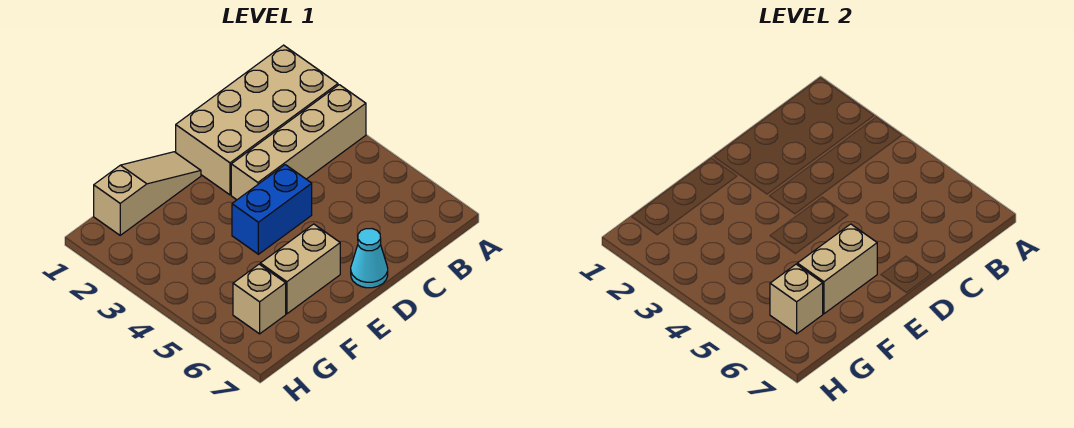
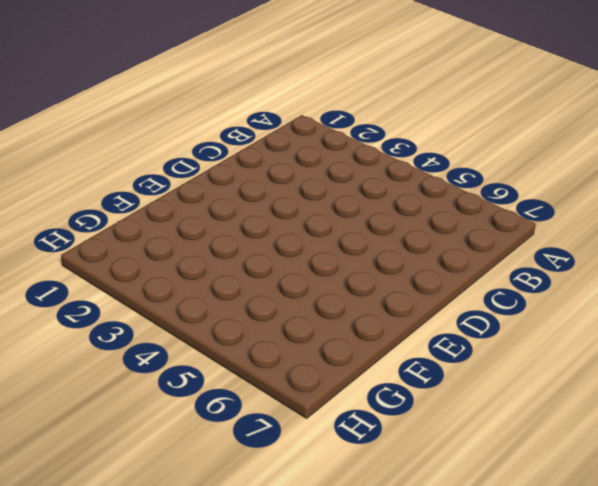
none -> tan brick A1:D2 level 1
none -> tan brick A3:D3 level 1

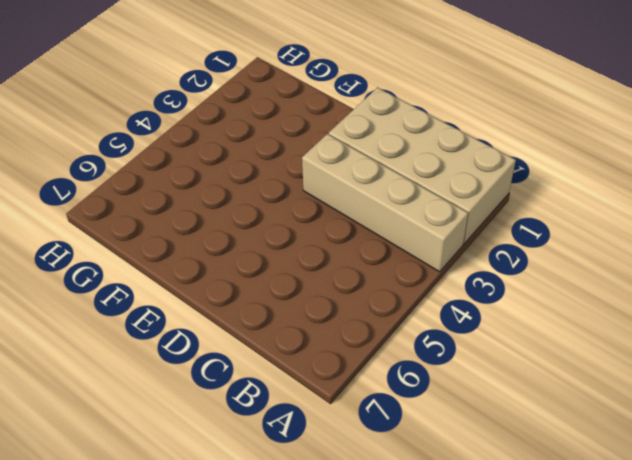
none -> blue brick D4:E4 level 1
none -> cyan cone D7 level 1

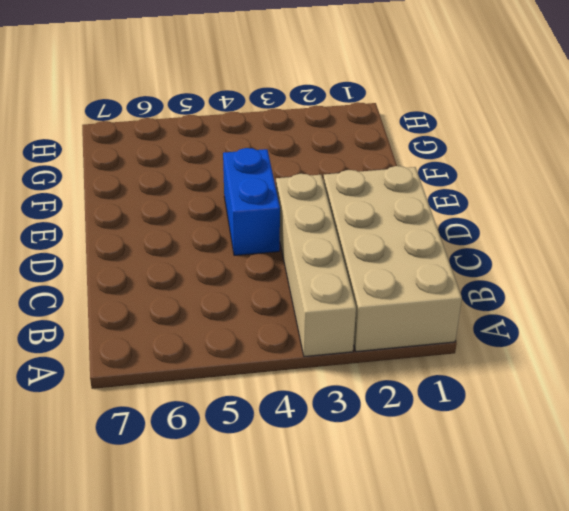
none -> cyan cone D7 level 1
none -> tan slope E1:G1 level 1 top G

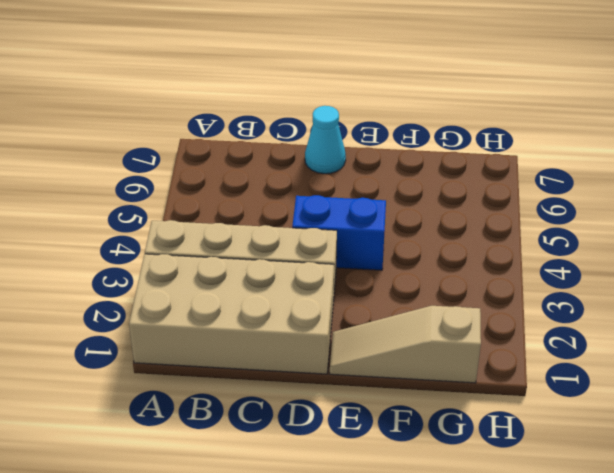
none -> tan brick E6:F6 level 1
none -> tan brick G6 level 1

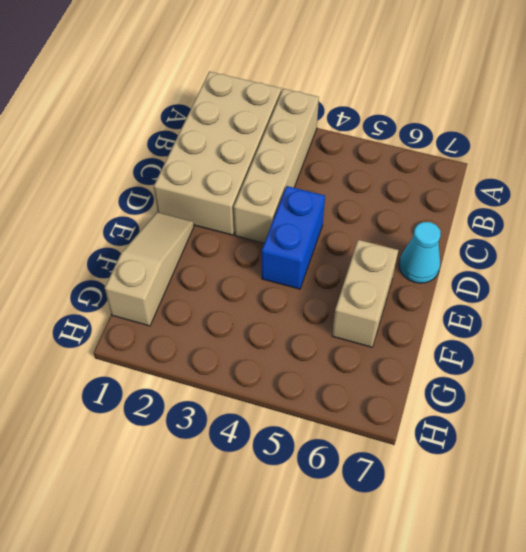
none -> tan brick G6 level 1
none -> tan brick E6:F6 level 2

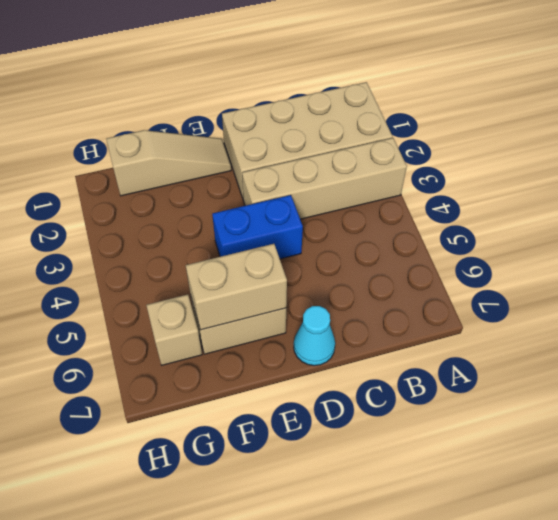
none -> tan brick G6 level 2

